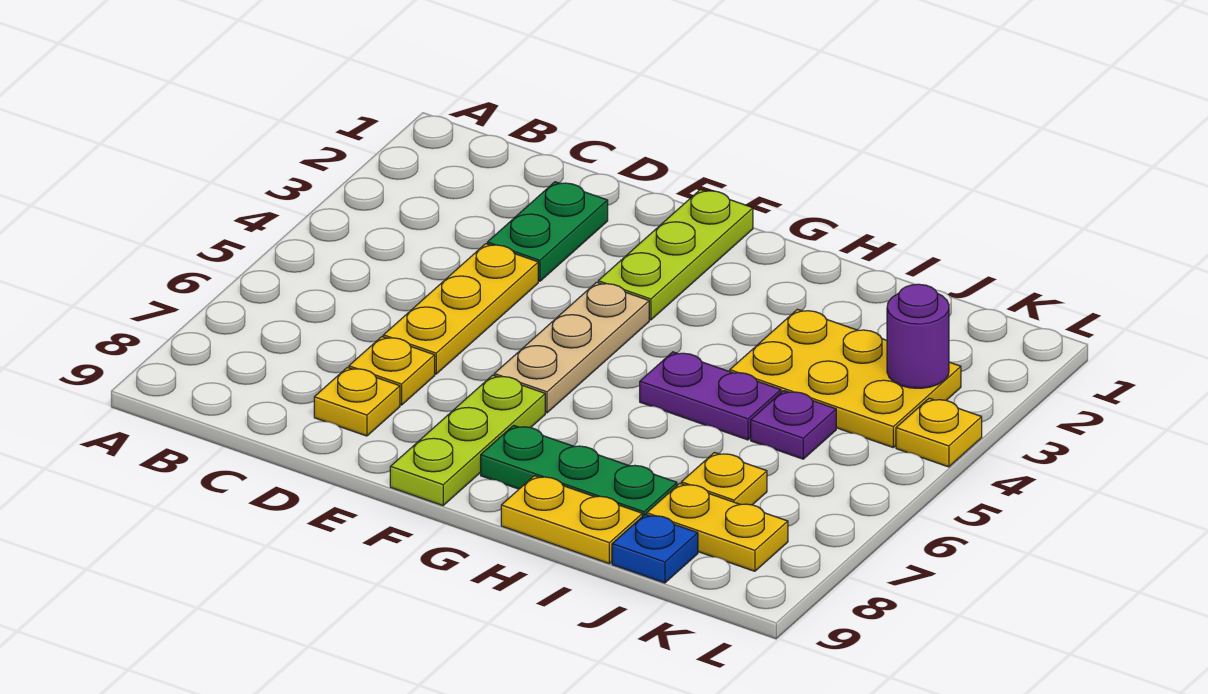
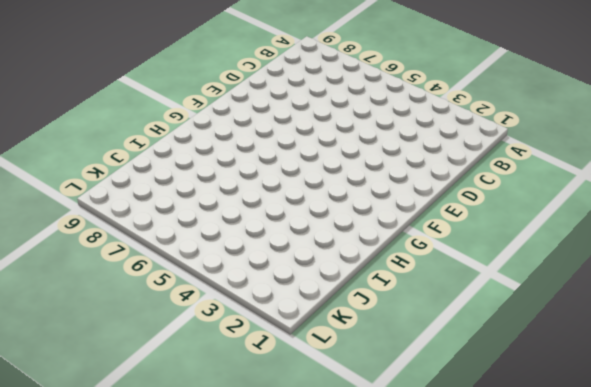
none -> green plate D2:D3 level 1
none -> yellow plate D4:D6 level 1
none -> yellow plate D7 level 1

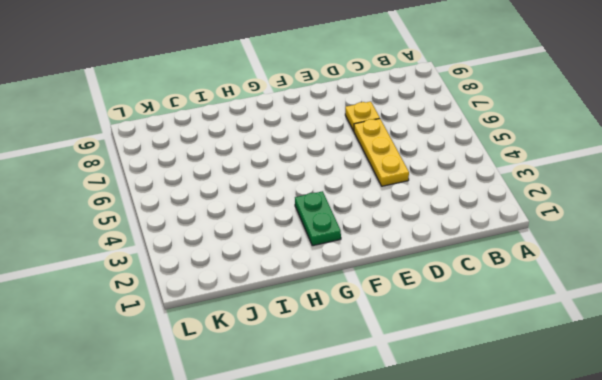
green plate G2:G3 level 1 -> green plate D2:D3 level 1
none -> yellow plate D8 level 1
none -> lime plate F1:F3 level 1
none -> tan plate F4:F6 level 1

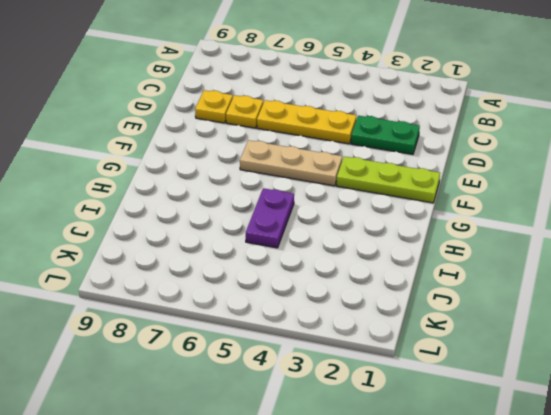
none -> lime plate F7:F9 level 1
none -> green plate G8:I8 level 1
none -> yellow plate H9:I9 level 1

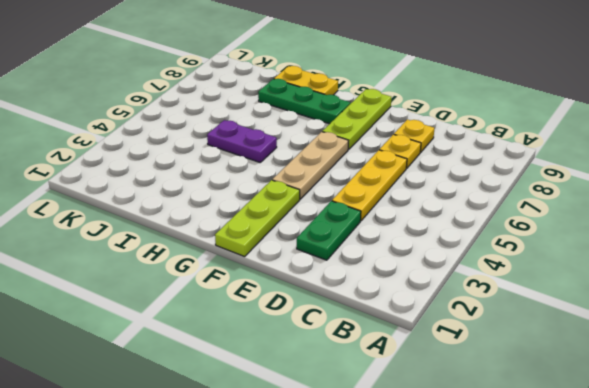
none -> yellow plate I3:K4 level 1
none -> purple plate J5 level 1
none -> yellow plate J7 level 1

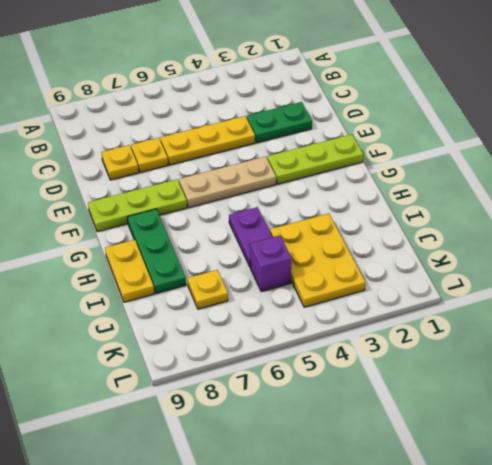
purple brick J5 level 1 -> purple plate J5 level 1
none -> yellow plate J8:K8 level 1
none -> blue plate J9 level 1
none -> yellow plate L4 level 1

